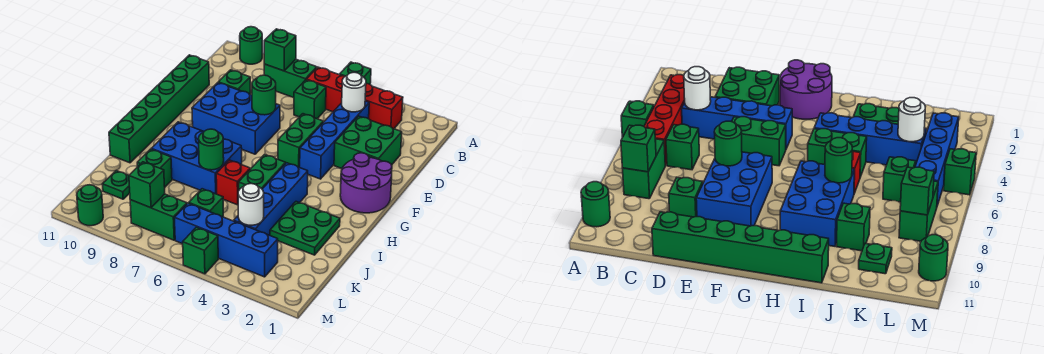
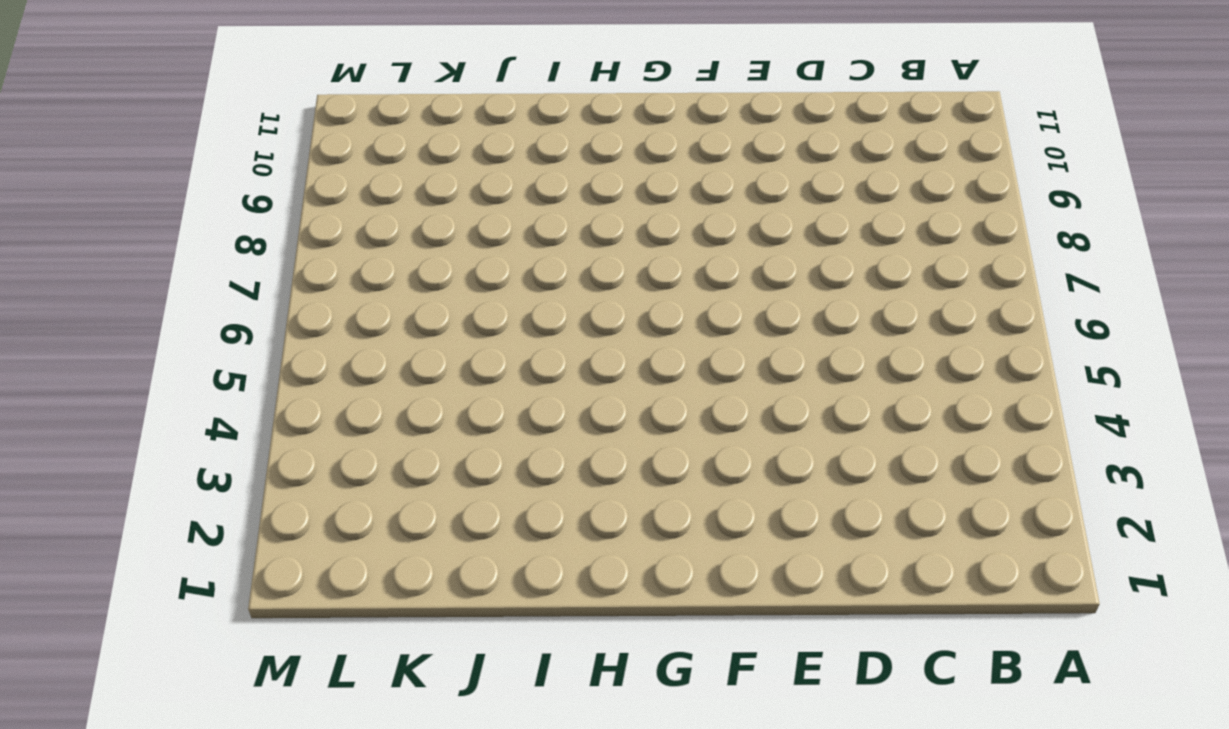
none -> green brick A5 level 1
none -> green round brick A10 level 1
none -> red brick B3:B6 level 1
none -> green brick B7:B8 level 1

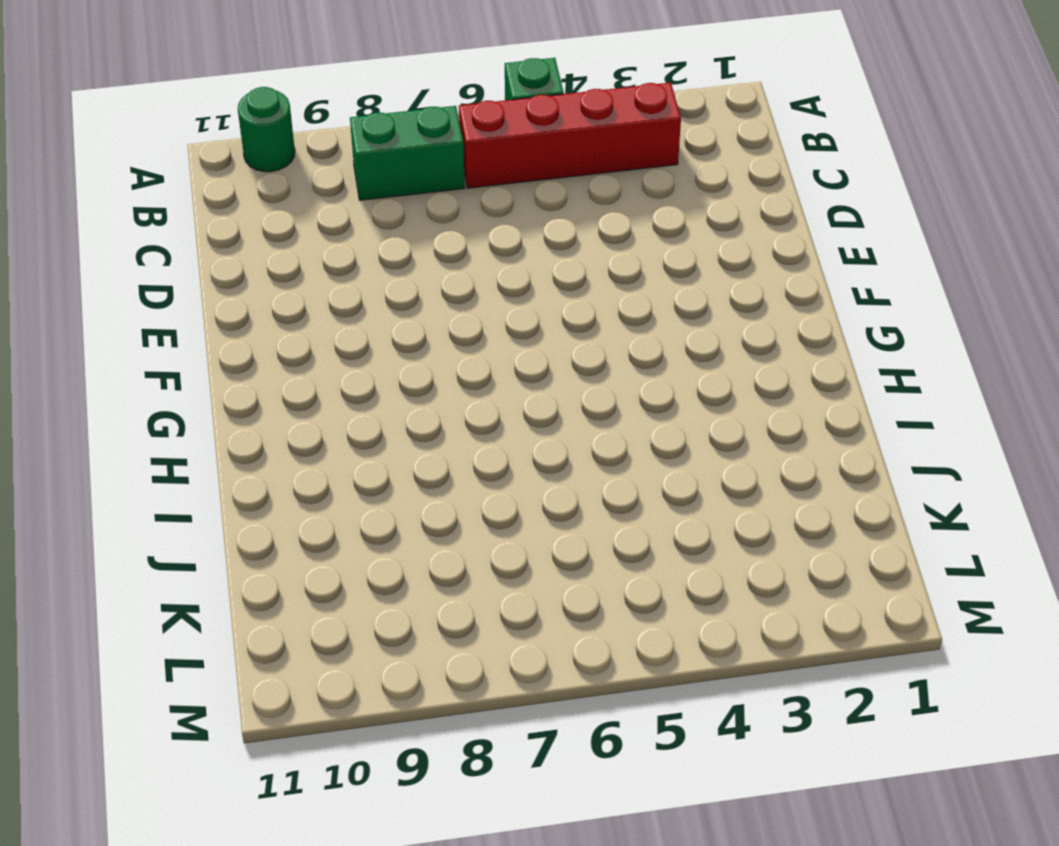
none -> blue brick C4:F4 level 1
none -> green brick C6 level 1
none -> green brick D2:E3 level 1
none -> green brick D9 level 1

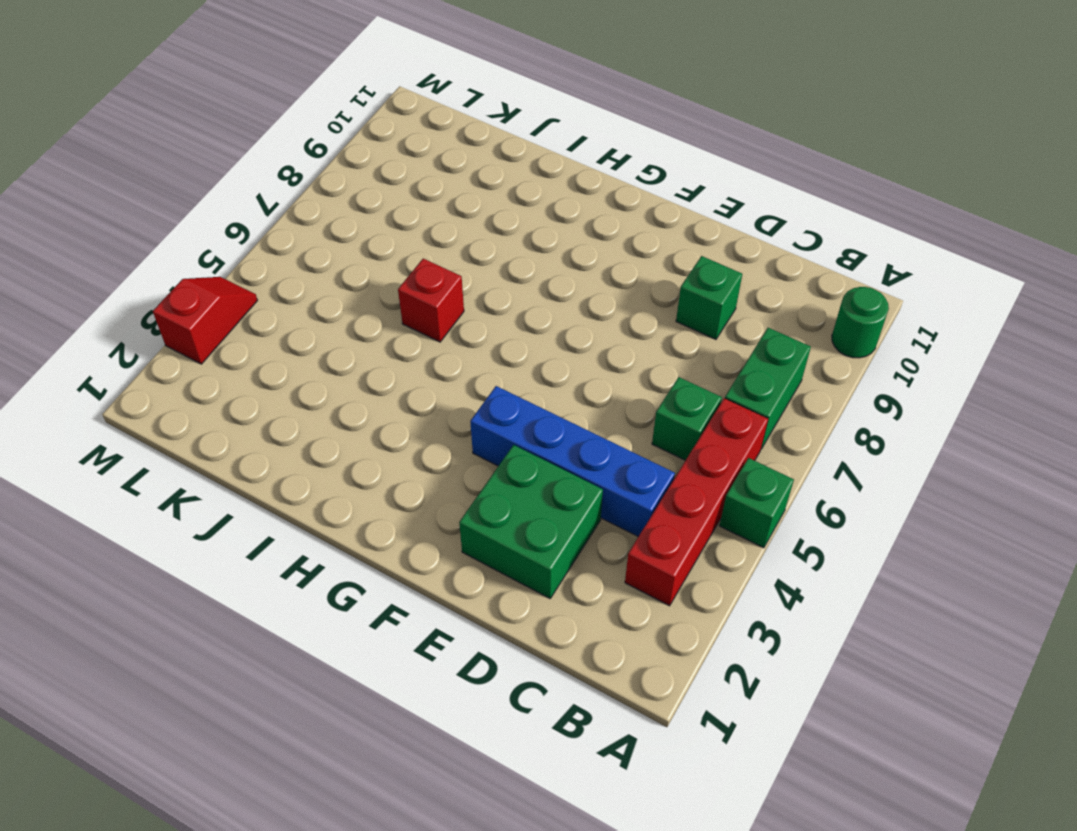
red slope M3:M4 level 1 top 3 -> none
none -> green brick D11:I11 level 1
none -> green brick E5:F5 level 1
none -> blue brick E7:F9 level 1
none -> purple round brick F1:G2 level 1

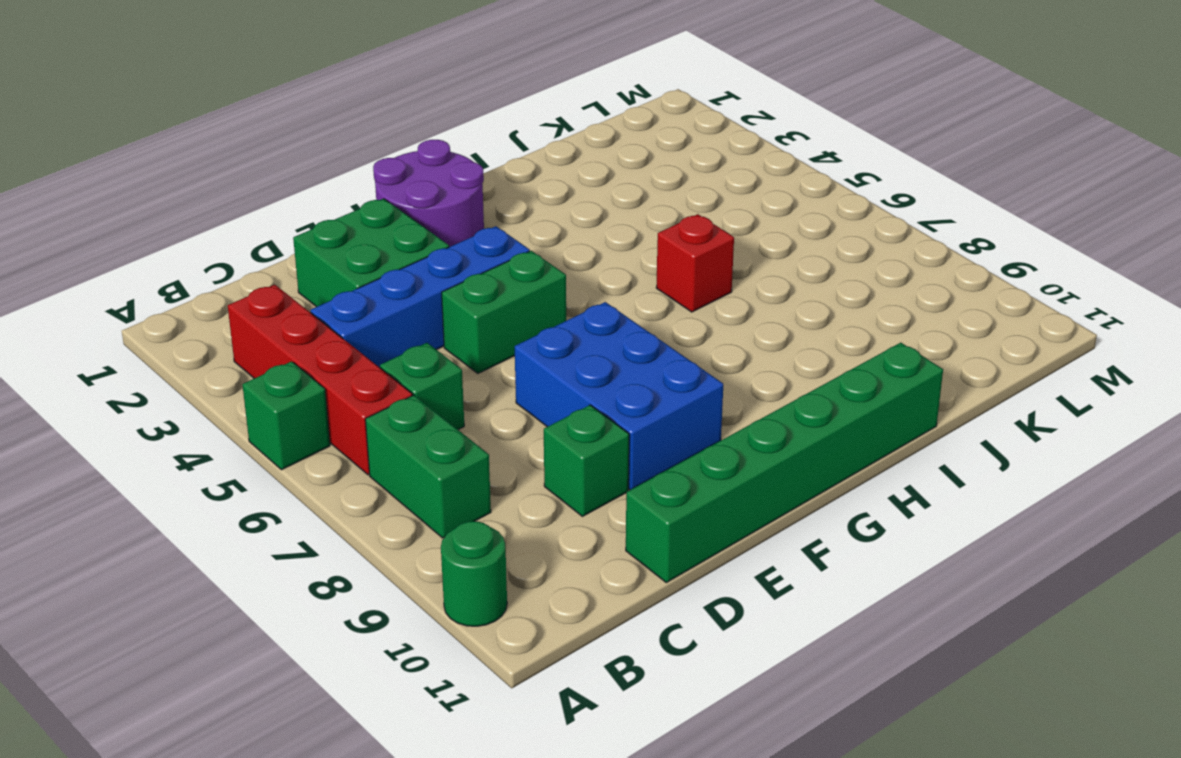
none -> blue brick H4:K4 level 1
none -> green brick H5:I5 level 1
none -> blue brick H7:I9 level 1
none -> green plate I2:J3 level 1

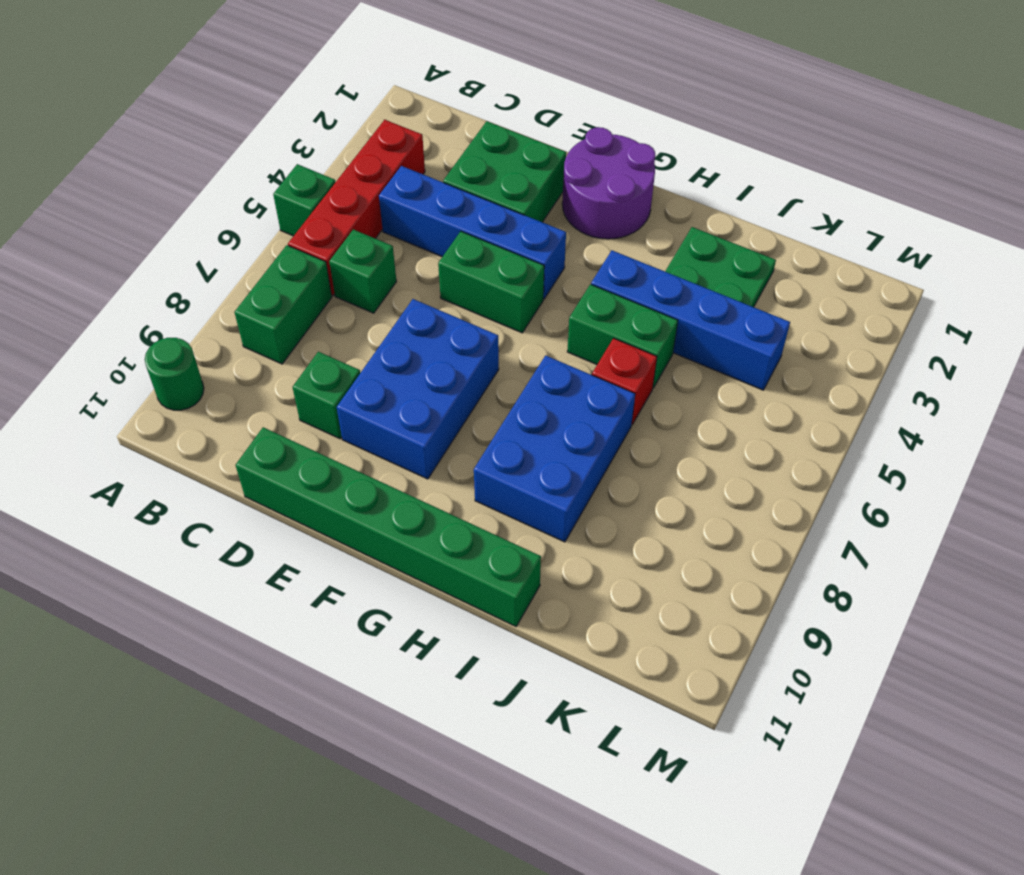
none -> green brick J9 level 1
none -> green brick K6 level 1
none -> green plate K10 level 1
none -> blue brick L3:L6 level 1

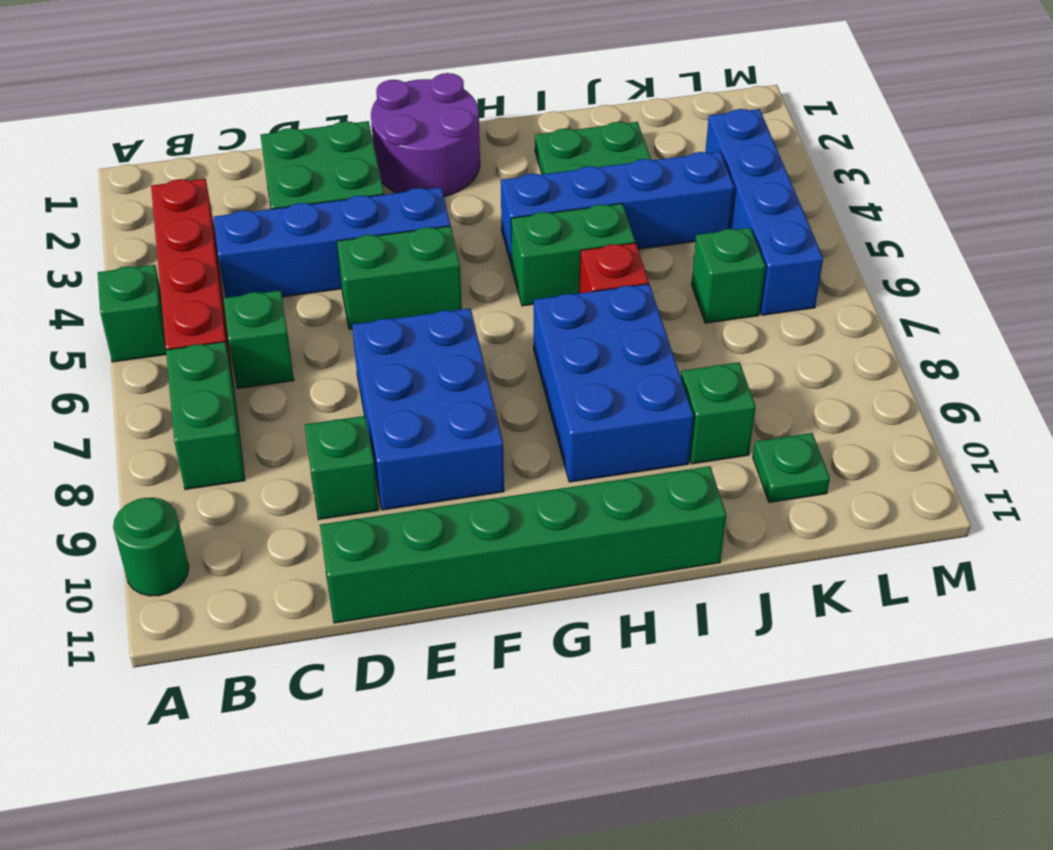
none -> green brick L7:L8 level 1
none -> green brick M5 level 1
none -> green round brick M10 level 1
none -> green brick B8 level 2

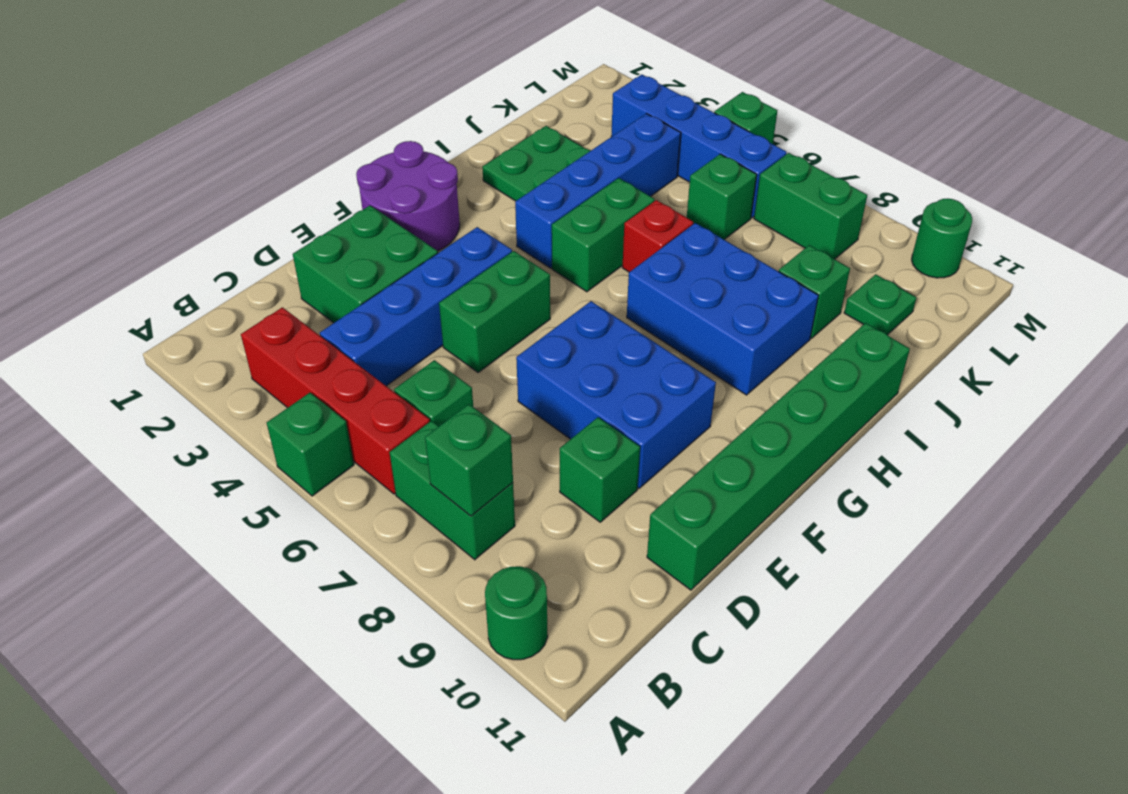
none -> white round brick C4 level 2
none -> green round brick E7 level 2
none -> green round brick I7 level 2
none -> white round brick K4 level 2

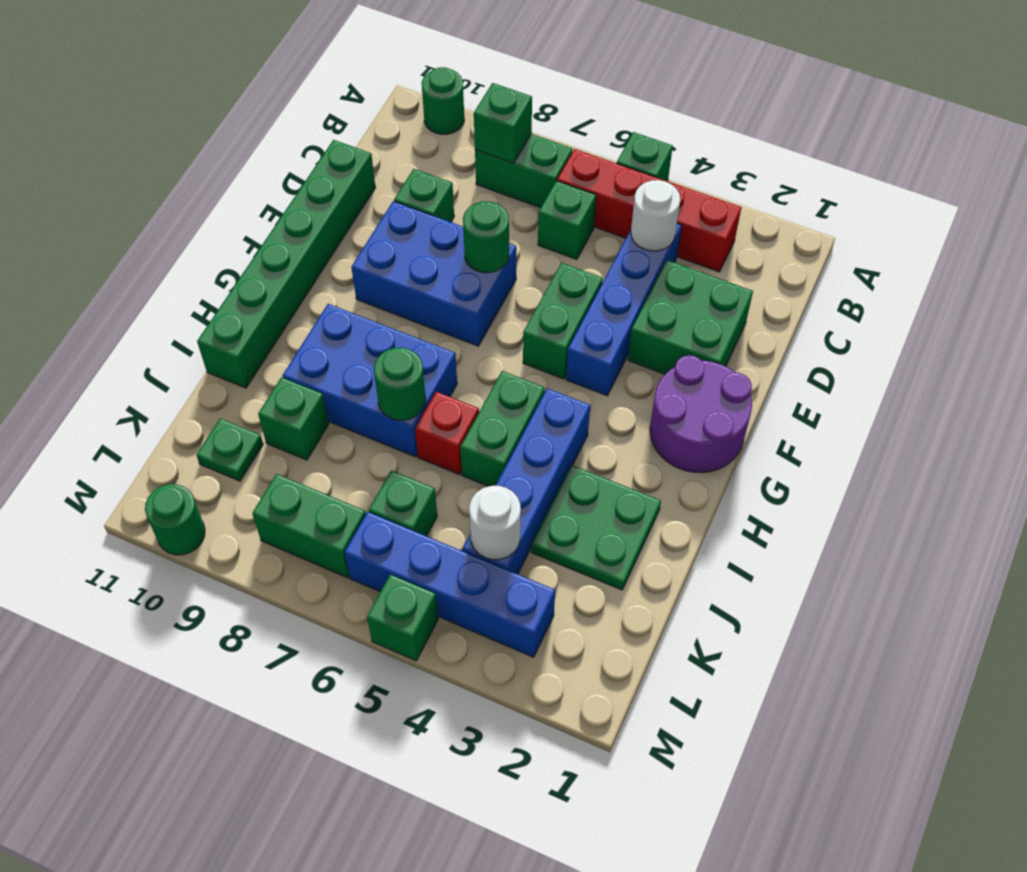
none -> green brick L8 level 2

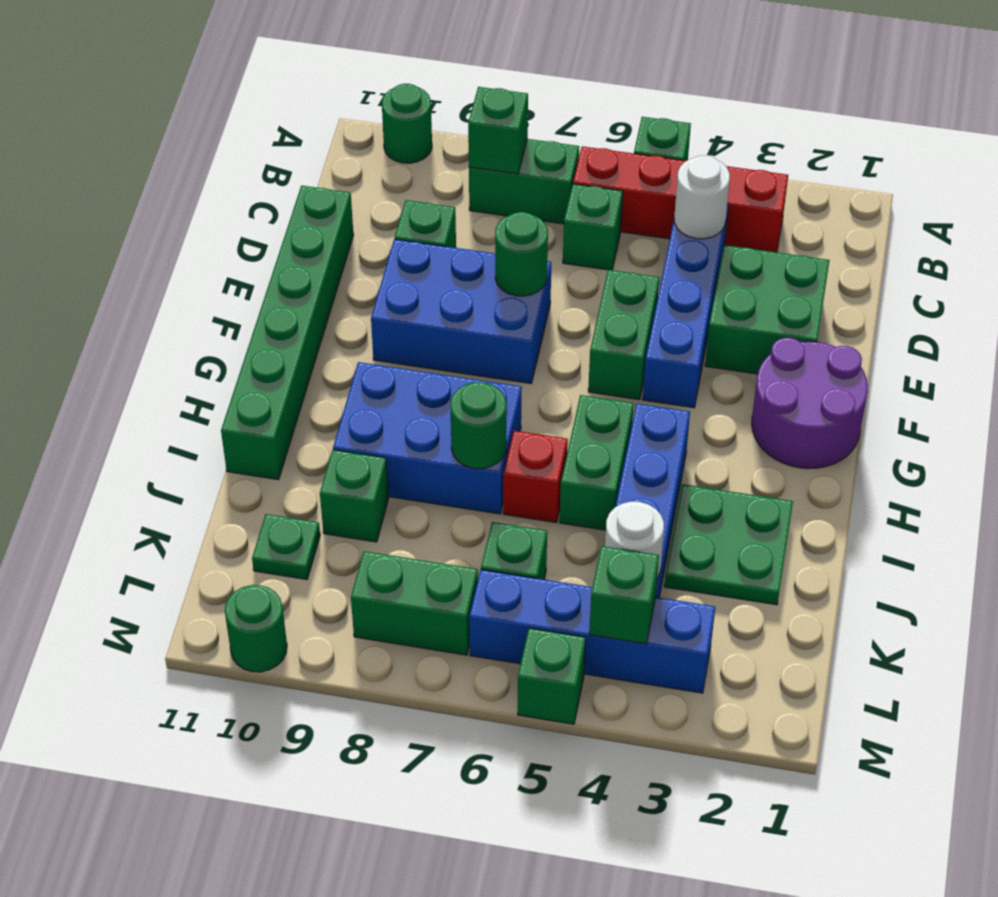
green brick L4 level 2 -> green brick L8 level 2

